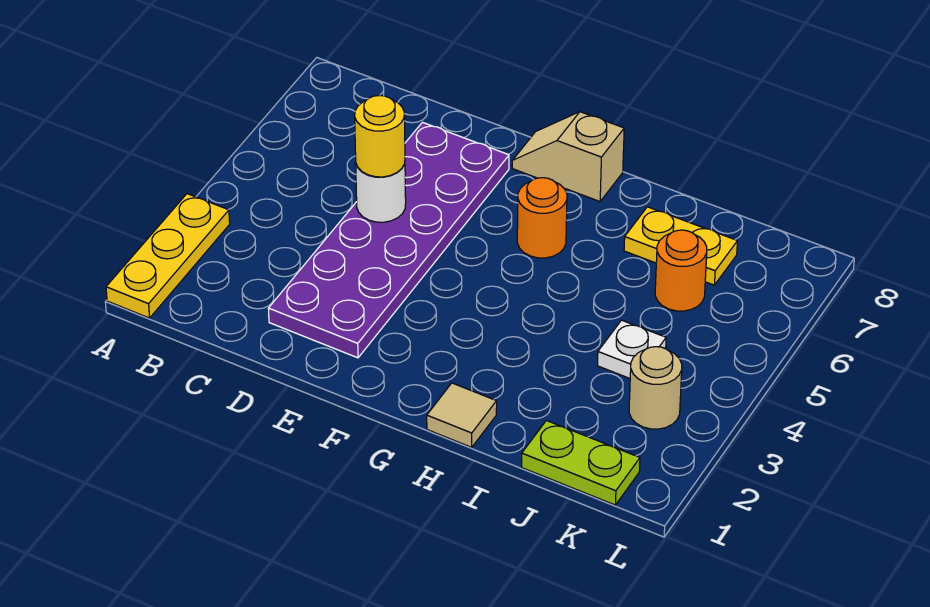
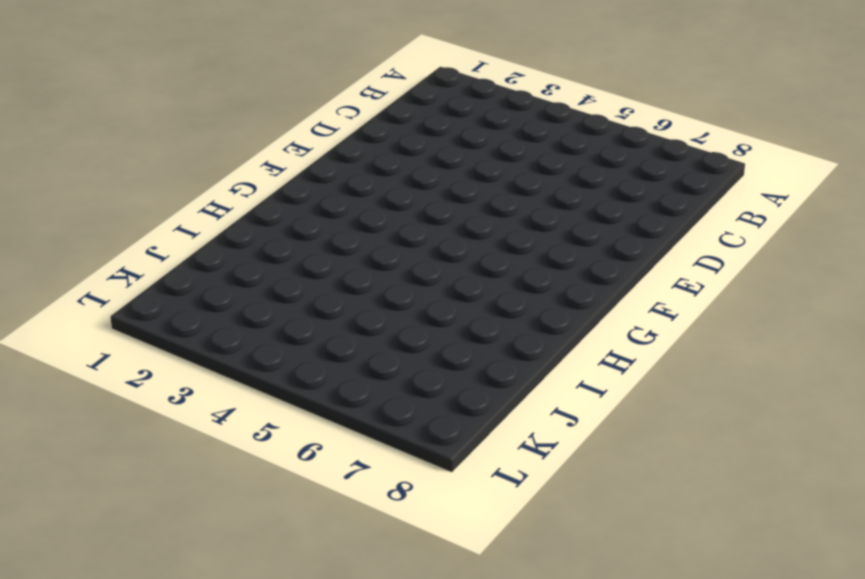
none -> yellow plate A1:A3 level 1
none -> purple plate D2:E7 level 1
none -> tan slope F8:G8 level 1 top G

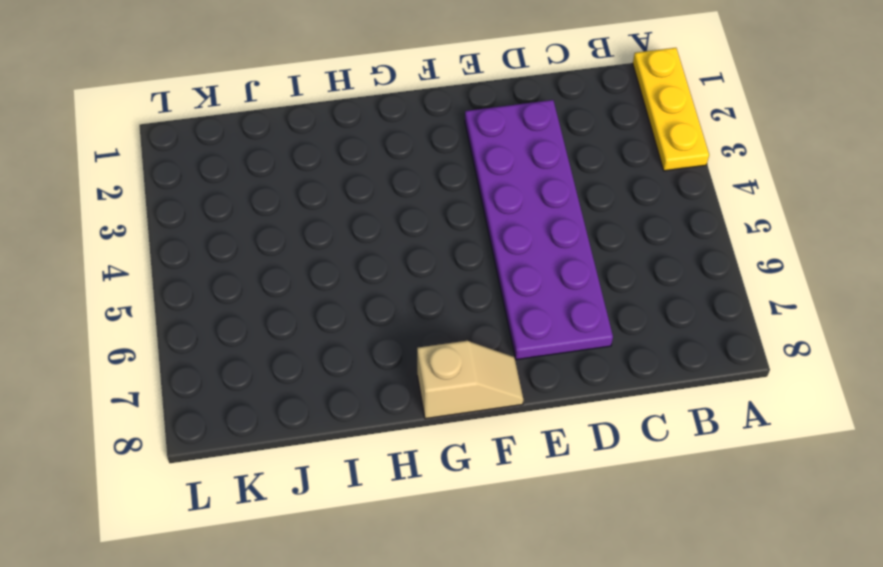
none -> orange round brick G6 level 1
none -> tan tile H1 level 1
none -> yellow plate I7:J7 level 1

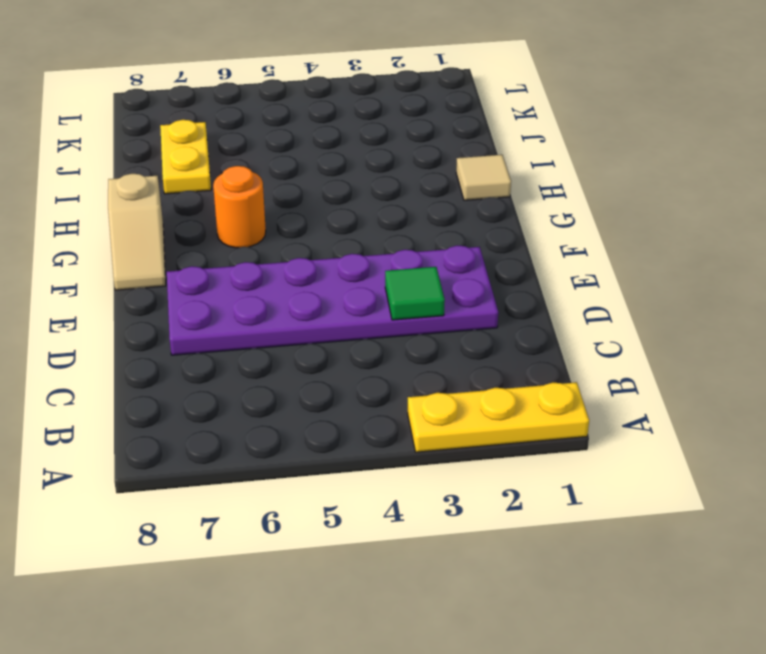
green tile D3 level 2 -> none
none -> lime plate J1:K1 level 1
none -> white plate J4 level 1
none -> orange round brick J6 level 1

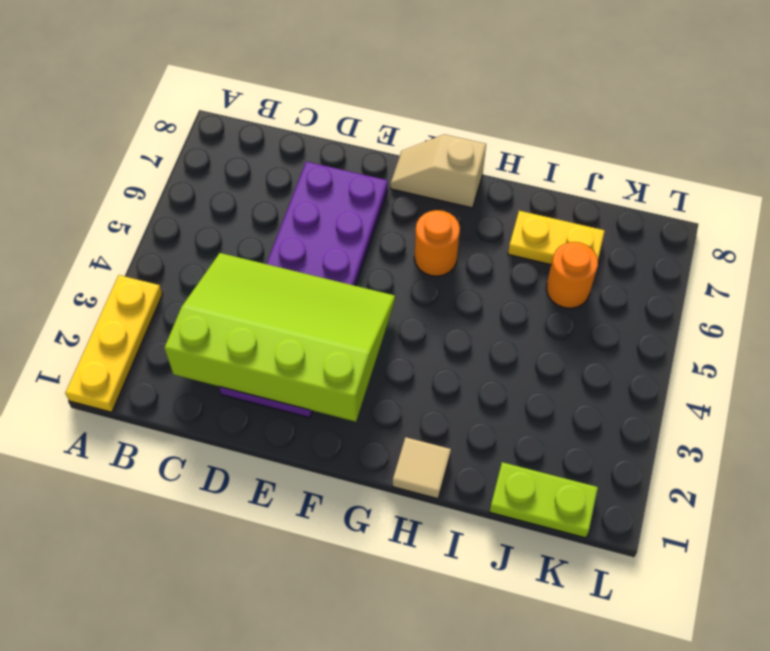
lime slope C2:F4 level 2 top 2 -> none
none -> white plate J4 level 1
none -> tan round brick K3 level 1
none -> white round brick D5 level 2

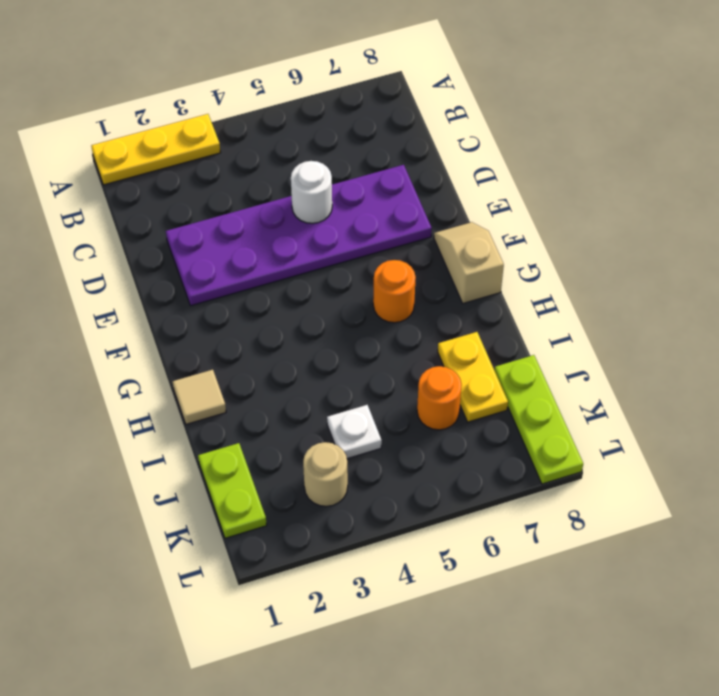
lime plate J8:L8 level 1 -> none
none -> yellow round brick D5 level 3

